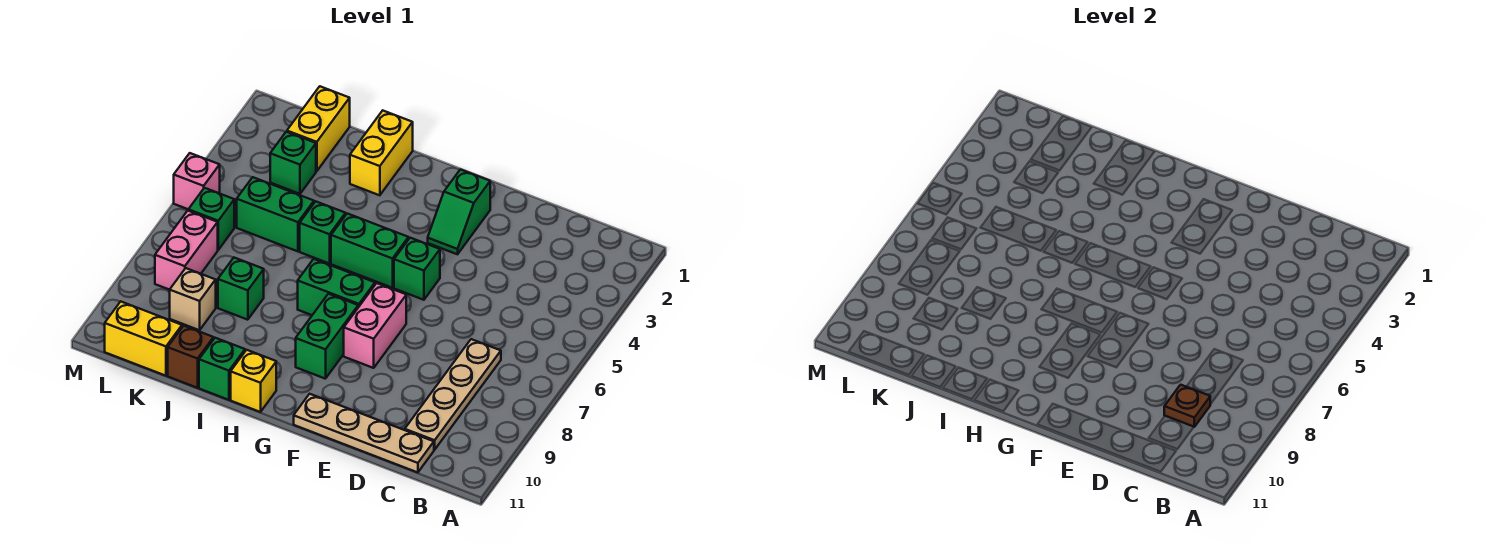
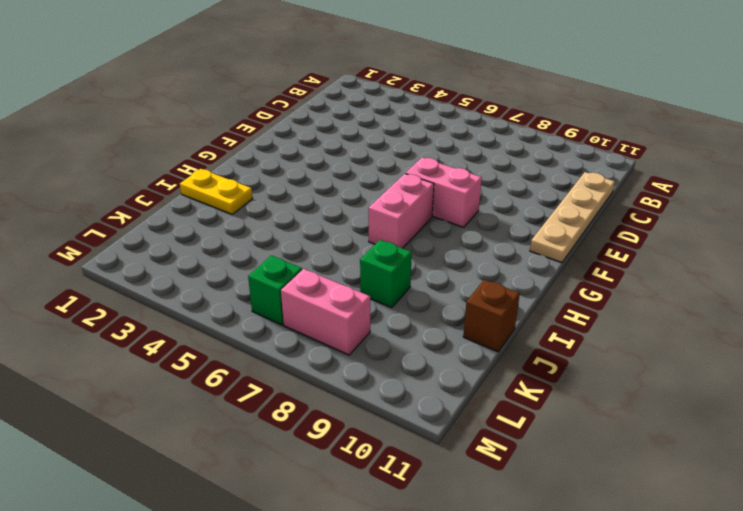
pink brick G7:H7 level 1 -> green brick G7:H7 level 1
yellow plate I1:I2 level 1 -> yellow brick I1:I2 level 1
none -> tan plate C7:C10 level 1
none -> green slope F2:F3 level 1 top 2
none -> green brick F5 level 1

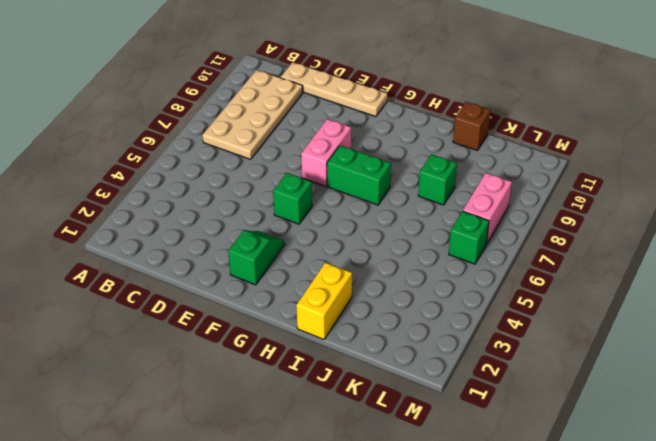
tan plate B7:C10 level 1 -> tan plate C7:C10 level 1
none -> green brick G5:H5 level 1
none -> green brick G8:G9 level 1
none -> yellow brick H11 level 1

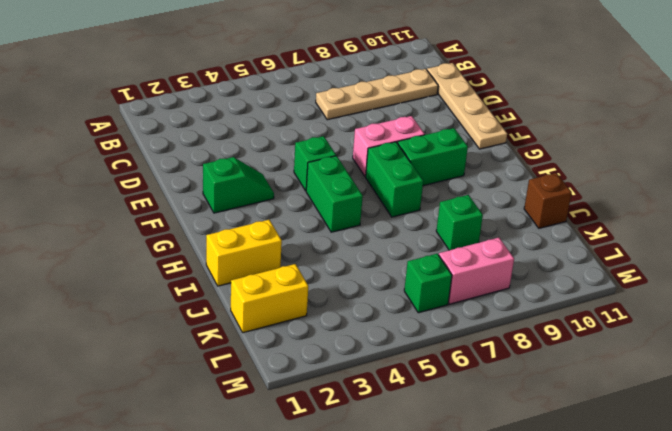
none -> yellow brick H11 level 1
none -> green brick I5 level 1
none -> green brick I11 level 1

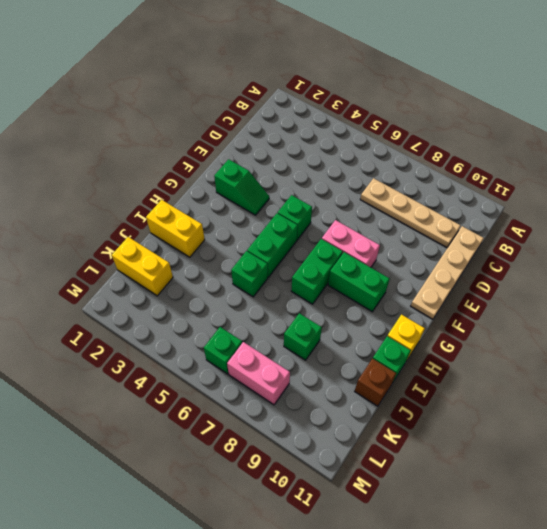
none -> green brick J5:K5 level 1
none -> green brick K3 level 1
none -> tan brick K9 level 1

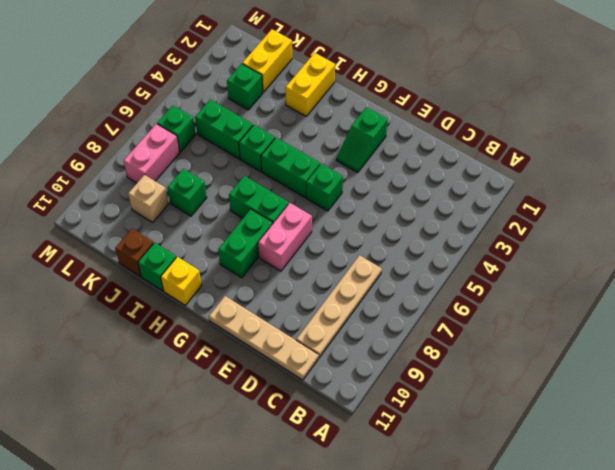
none -> yellow brick K11:L11 level 1
none -> pink brick M5 level 1
none -> brown plate C9 level 2

